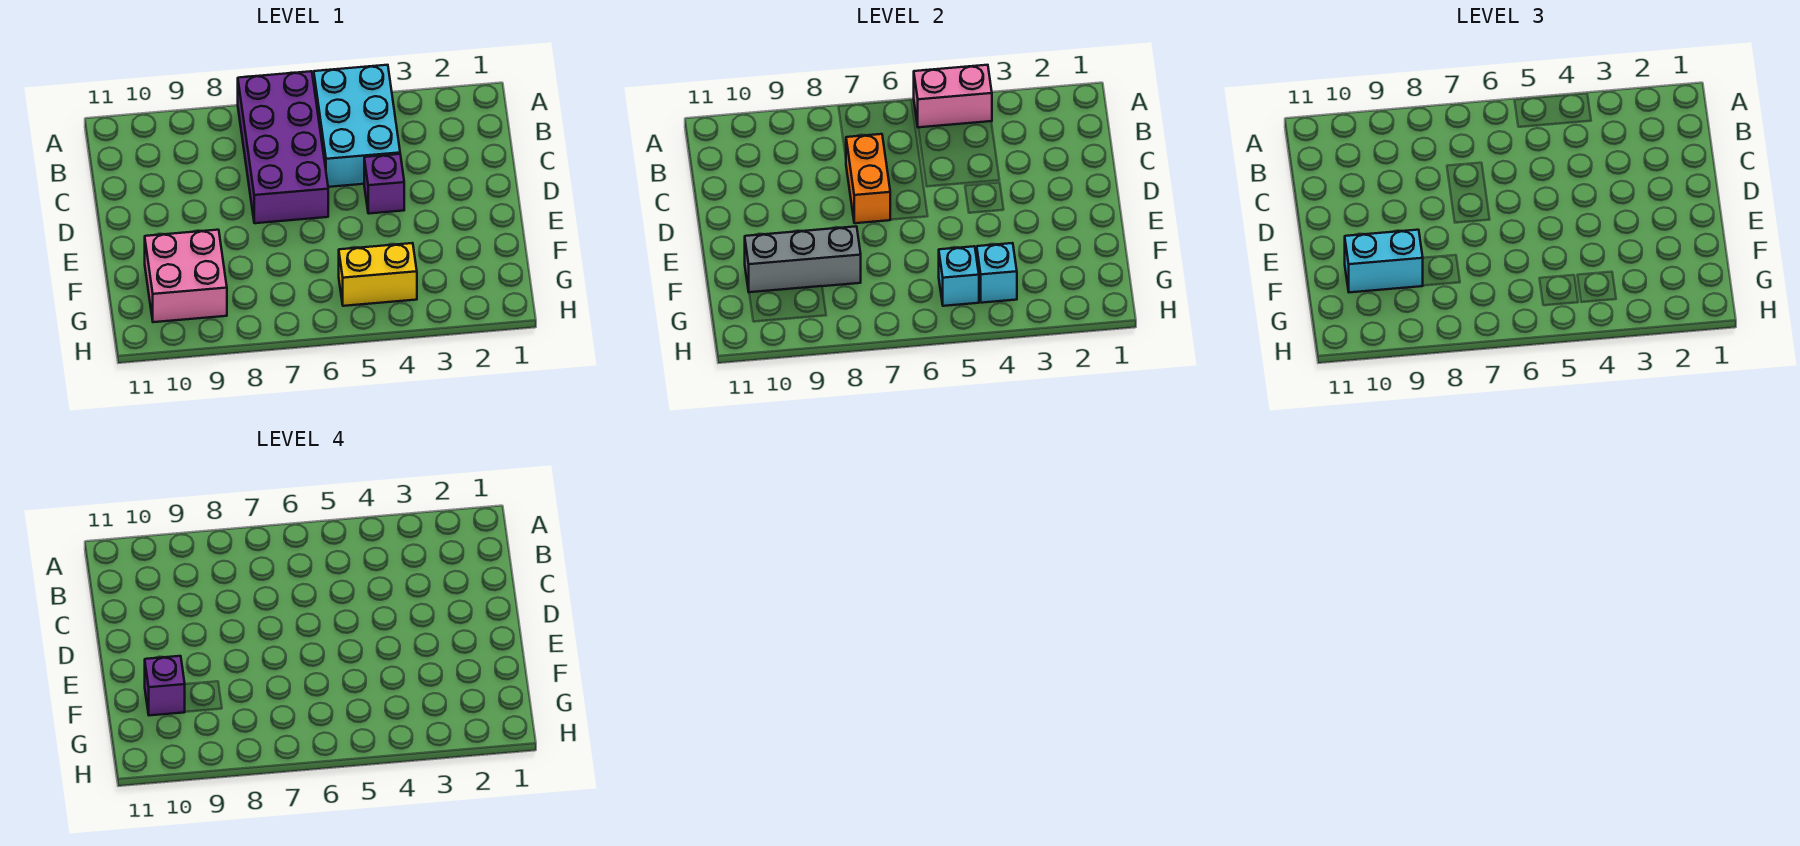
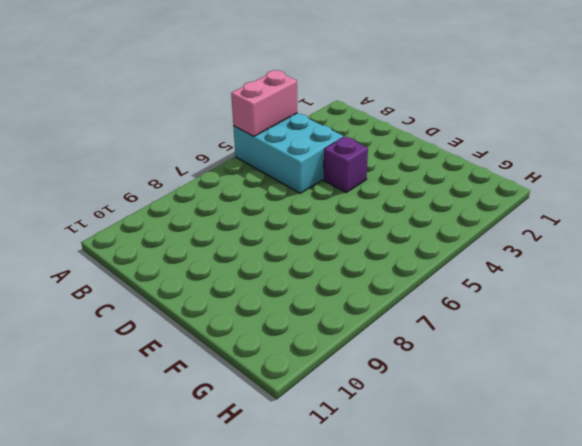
none -> purple brick A6:D7 level 1
none -> pink brick F9:G10 level 1
none -> yellow brick G4:G5 level 1

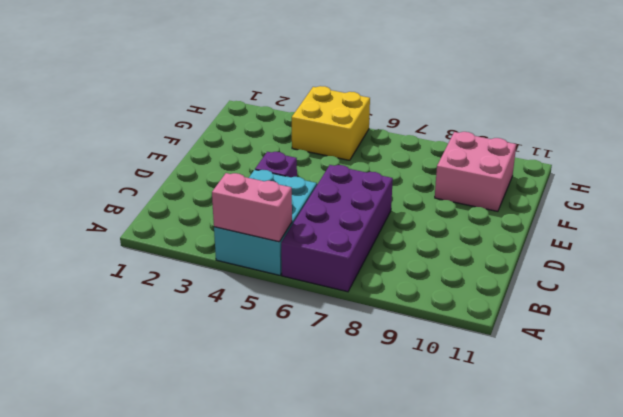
yellow brick G4:H5 level 1 -> yellow brick G4:G5 level 1
none -> orange brick C7:D7 level 2
none -> grey brick F8:F10 level 2
none -> cyan brick G4 level 2

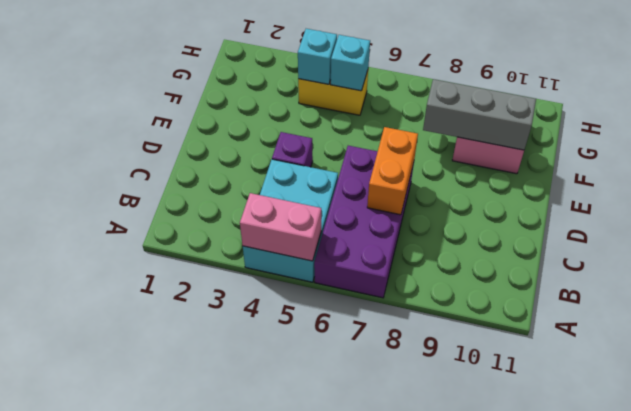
none -> cyan brick F9:F10 level 3
none -> purple brick F10 level 4

